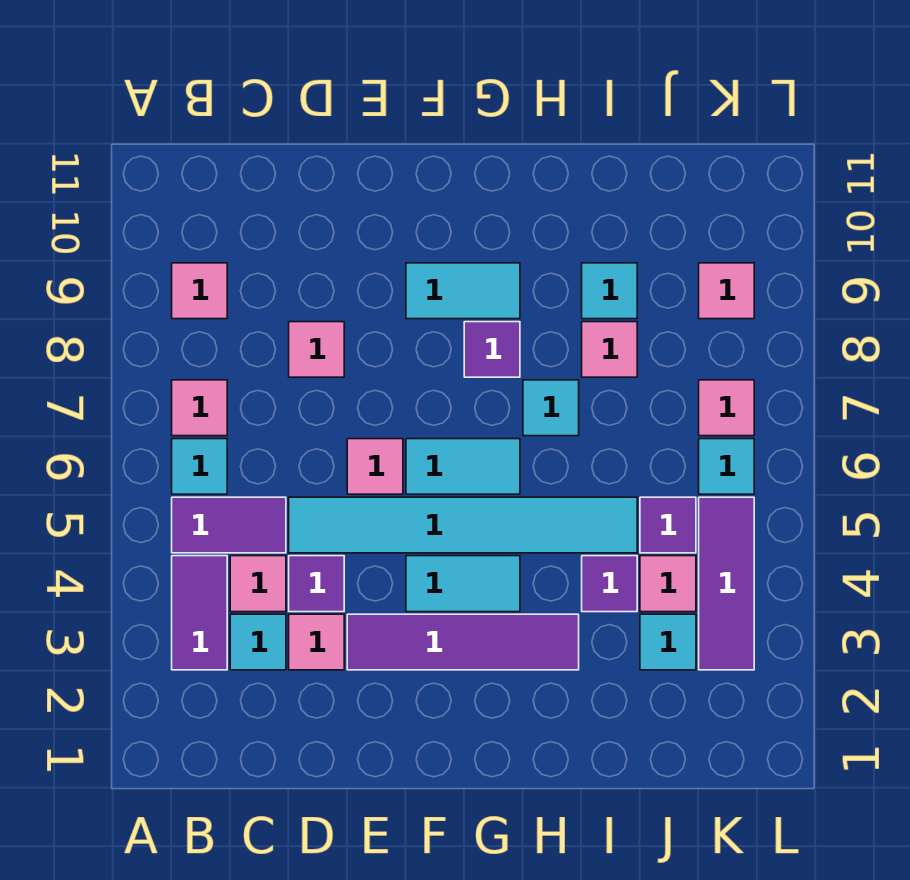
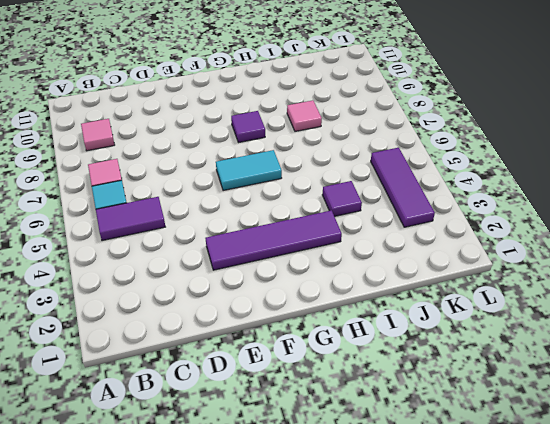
none -> purple tile B3:B4 level 1
none -> cyan tile C3 level 1
none -> pink tile C4 level 1

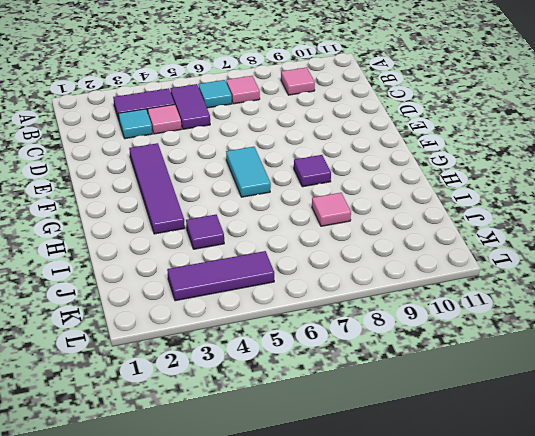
none -> pink tile D3 level 1
none -> purple tile D4 level 1
none -> cyan tile D5:I5 level 1

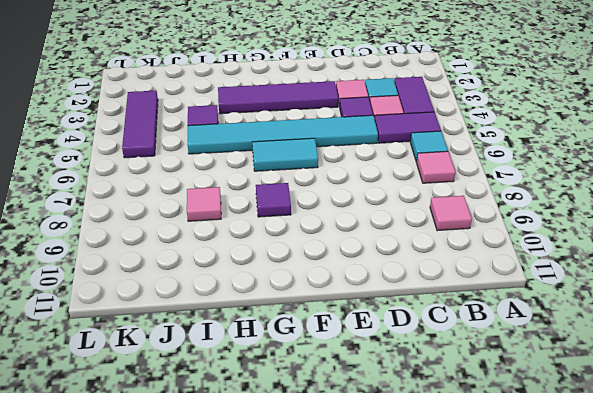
none -> pink tile D8 level 1
none -> pink tile E6 level 1
none -> cyan tile F4:G4 level 1

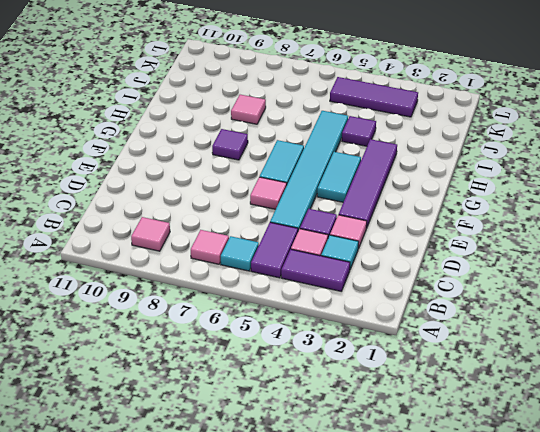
none -> pink tile D8 level 1
none -> cyan tile F9:G9 level 1
none -> cyan tile H7 level 1

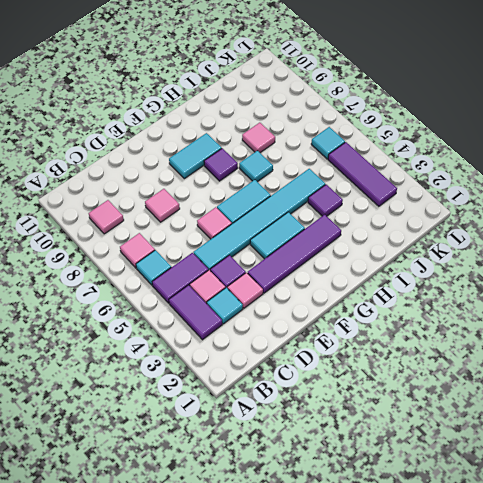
none -> cyan tile I9 level 1
none -> cyan tile J3 level 1
none -> pink tile J4 level 1

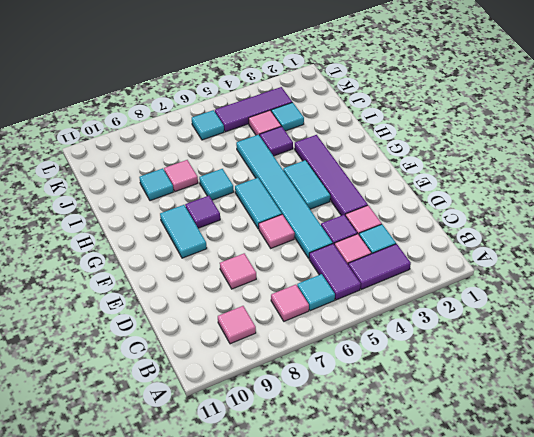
none -> purple tile J5 level 1
none -> pink tile K7 level 1
none -> pink tile K9 level 1

